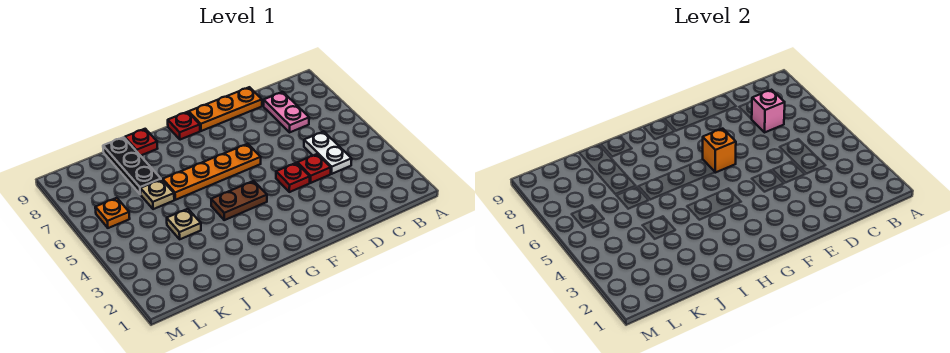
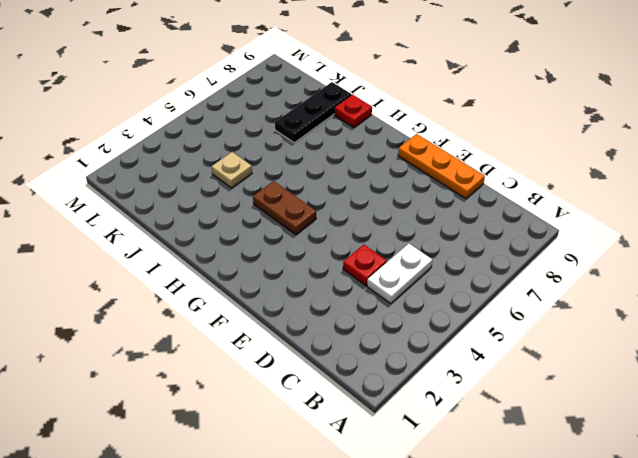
none -> pink plate C7:C8 level 1
none -> red plate E4 level 1
none -> orange plate F6:I6 level 1

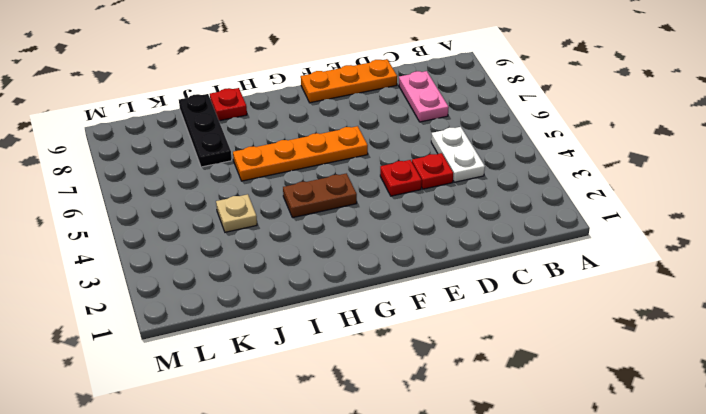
none -> red plate G9 level 1
none -> tan plate J6 level 1
none -> orange plate L6 level 1

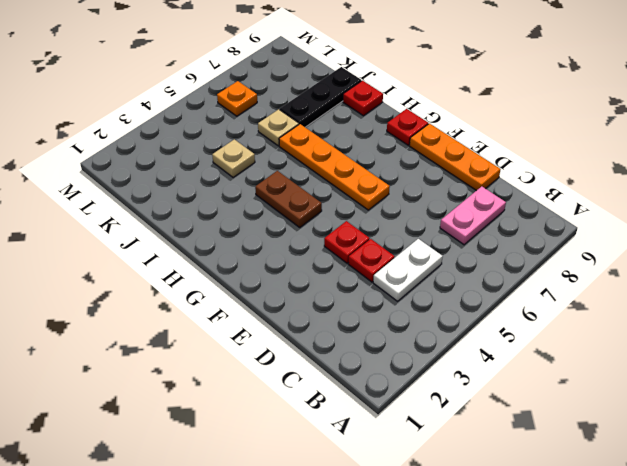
none -> pink brick C7 level 2
none -> orange brick F6 level 2

